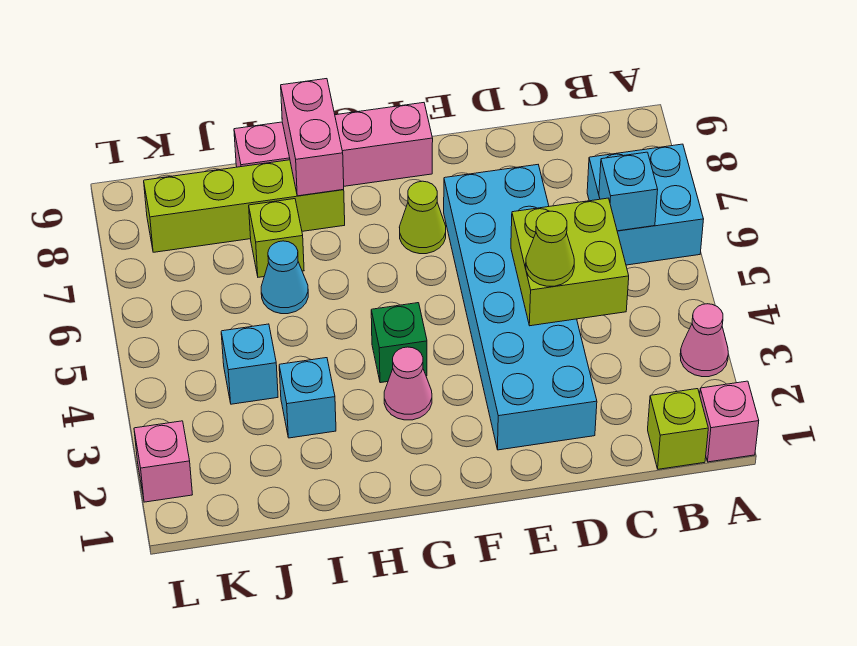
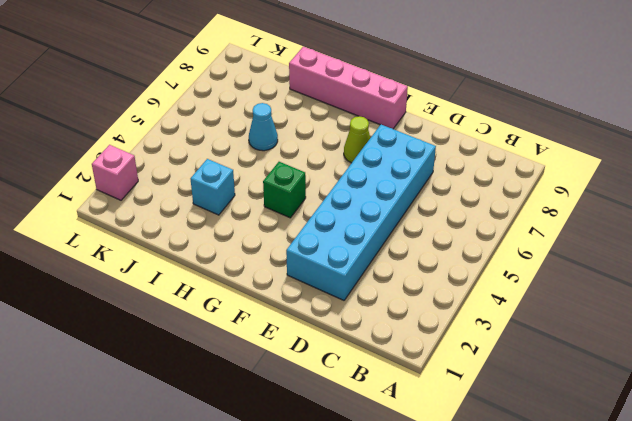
none -> pink brick A1 level 1
none -> pink cone A3 level 1
none -> cyan brick A6:B7 level 1

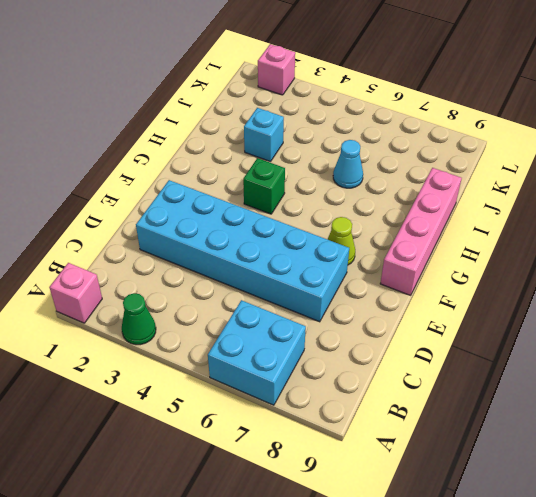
green cone A3 level 1 -> pink cone A3 level 1
none -> lime brick B1 level 1
none -> pink cone G3 level 1
none -> lime brick H8:K8 level 1

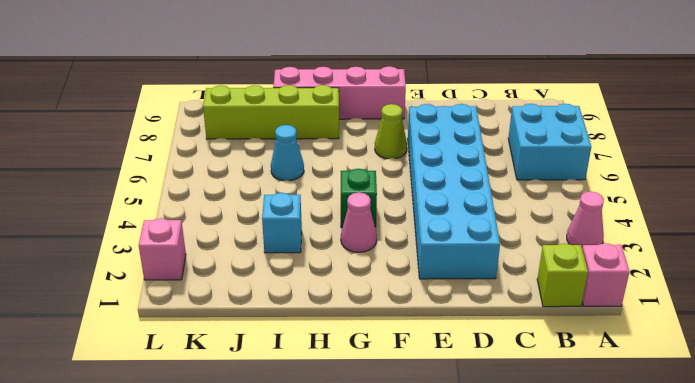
none -> lime brick I7 level 1
none -> cyan brick J4 level 1
none -> cyan brick B6 level 2

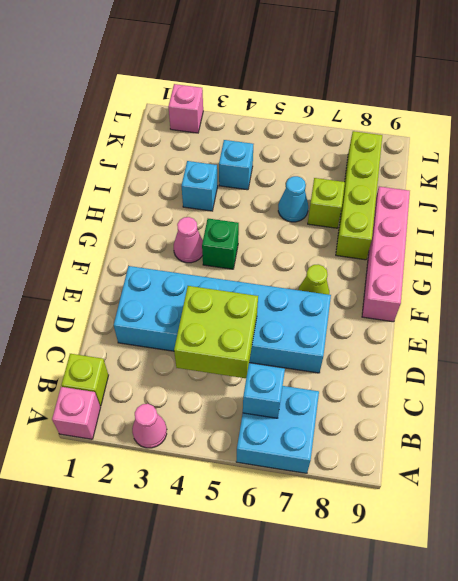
none -> pink brick H8:H9 level 2
none -> lime cone D4 level 3

